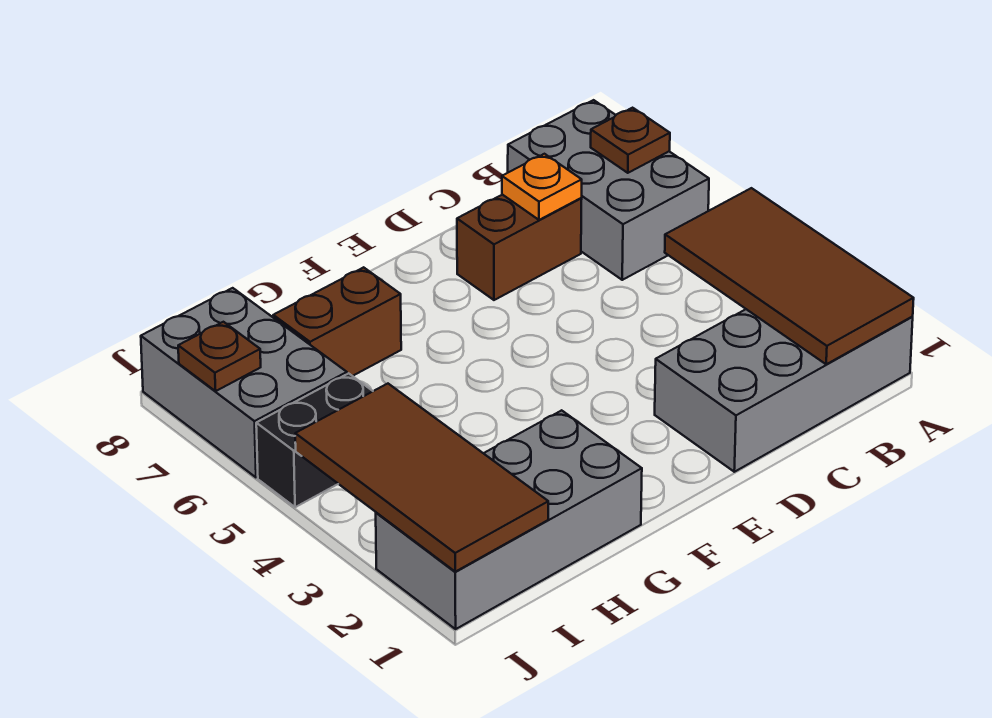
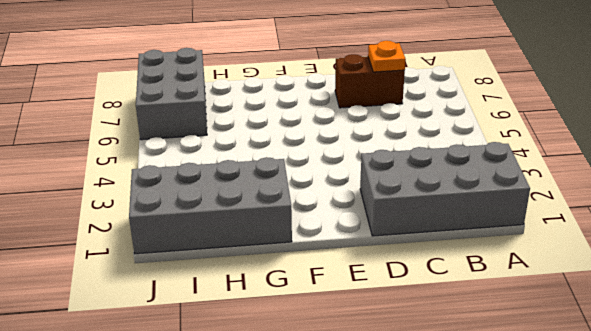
none -> grey brick A6:B8 level 1
none -> brown brick G7:H7 level 1
none -> black brick I5:J5 level 1

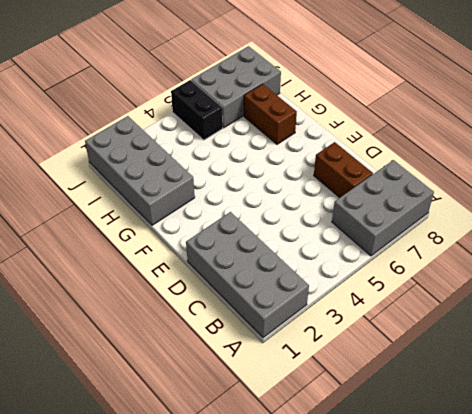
none -> brown tile A1:B4 level 2
none -> brown plate A7 level 2
none -> orange plate C7 level 2

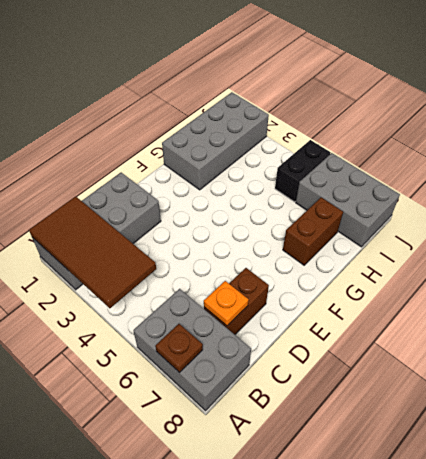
none -> brown tile I1:J4 level 2
none -> brown plate J7 level 2

